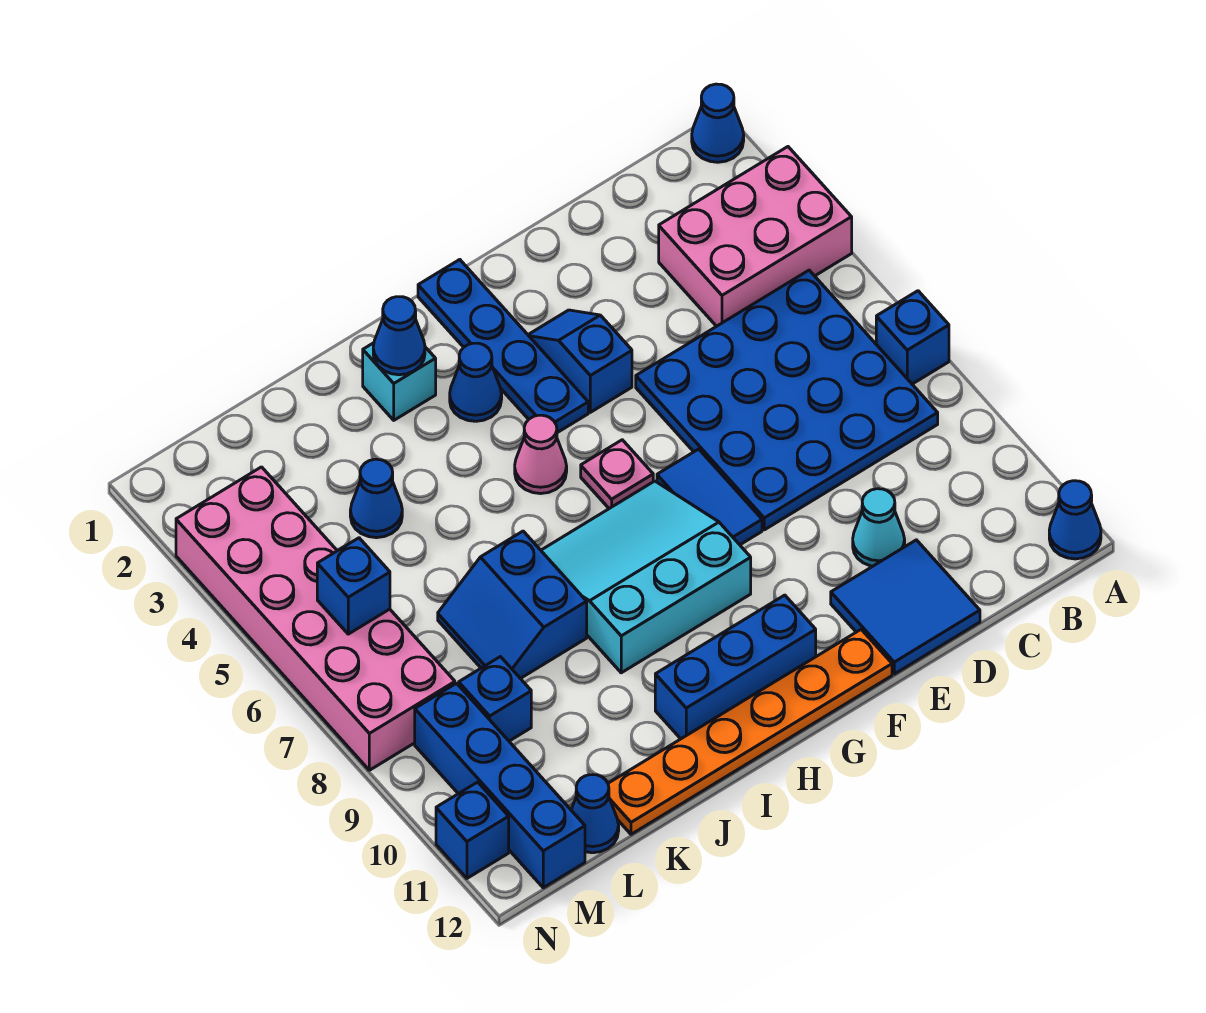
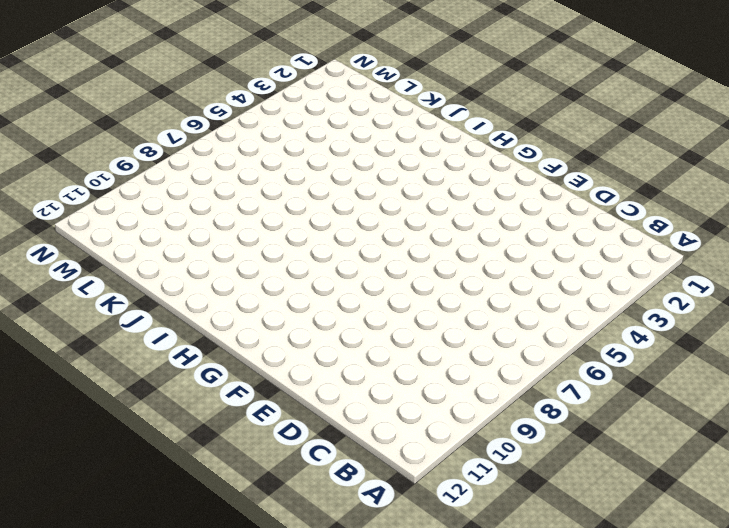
none -> blue cone A1 level 1
none -> pink brick A3:C4 level 1
none -> blue brick A7 level 1

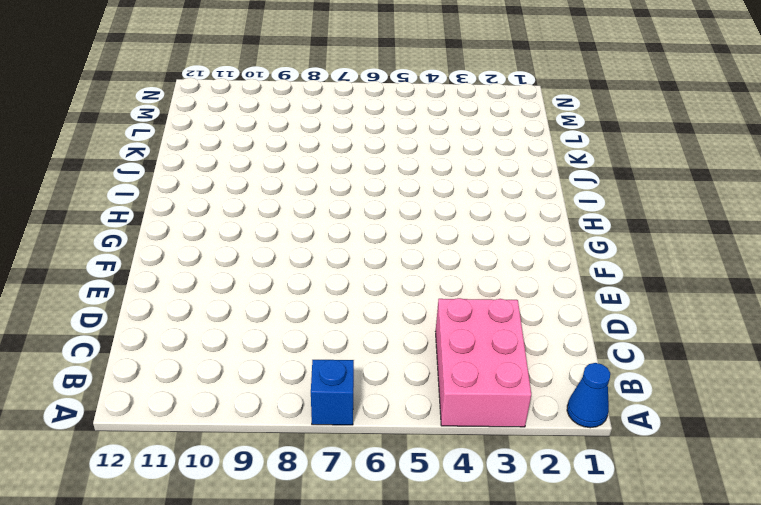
none -> blue cone A12 level 1
none -> blue plate B5:E8 level 1
none -> cyan cone D10 level 1

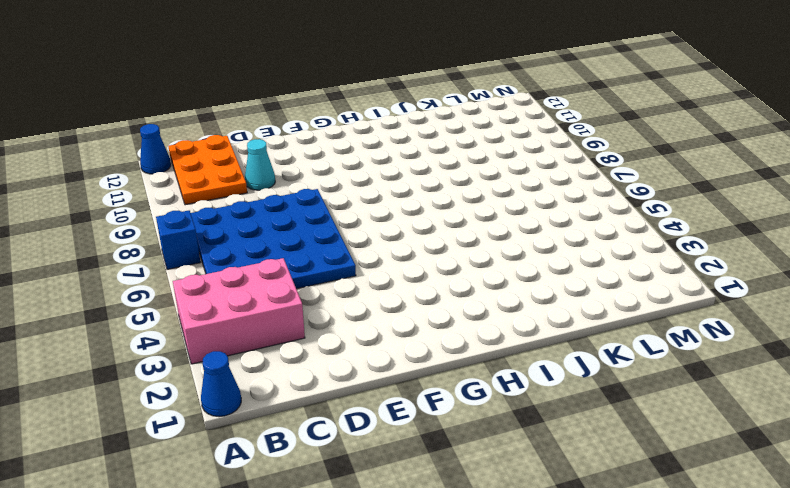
orange plate B10:C12 level 1 -> none
none -> blue tile D11:E12 level 1
none -> blue slope F3:F4 level 1 top 4
none -> blue tile F7:F8 level 1

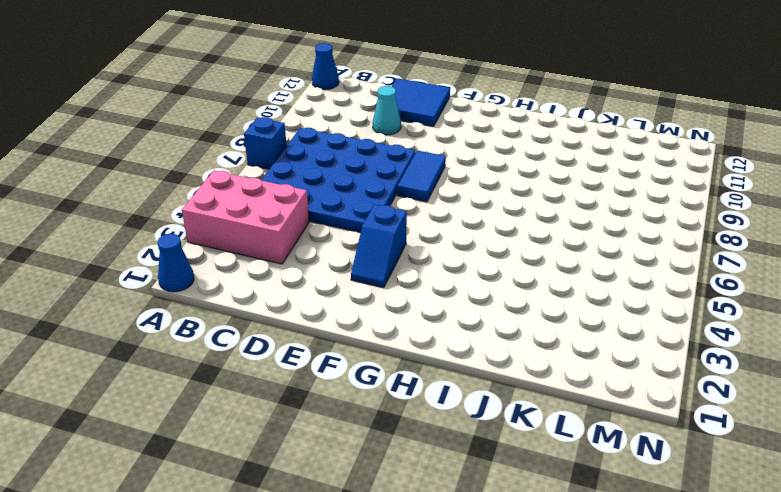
none -> orange plate F12:K12 level 1
none -> blue plate G1:G4 level 1
none -> pink plate G6 level 1

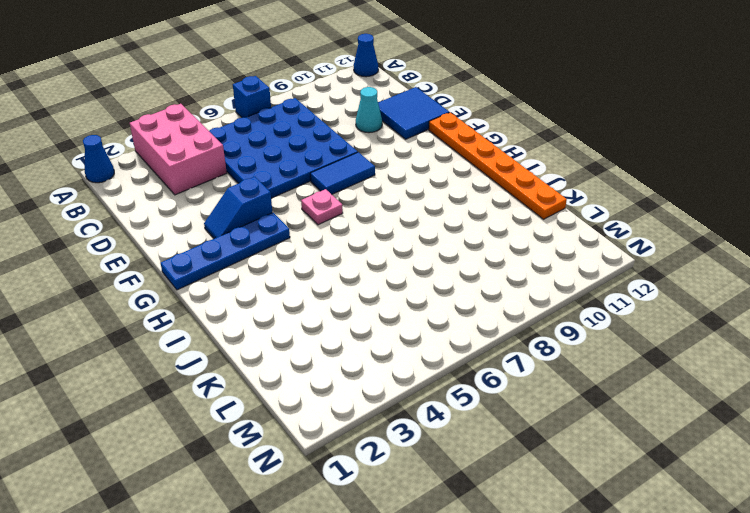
none -> cyan slope G7:I9 level 1 top 9
none -> blue brick G11:I11 level 1
none -> blue cone H3 level 1

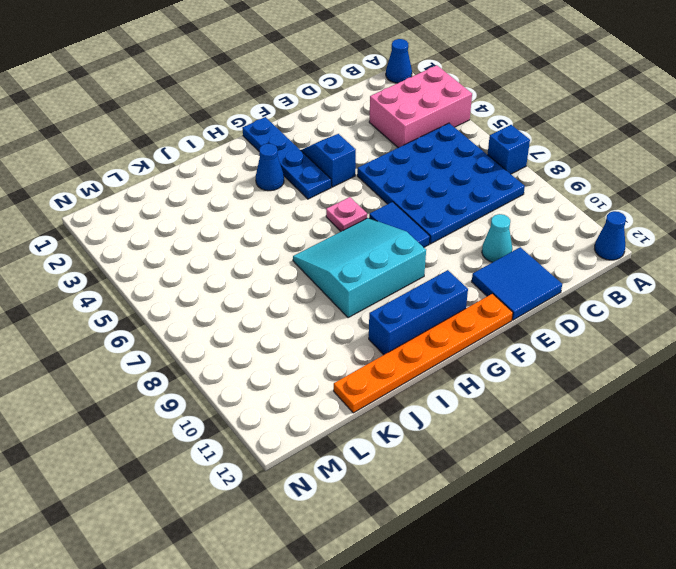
none -> pink cone H5 level 1
none -> cyan brick I2 level 1
none -> blue slope J7:K8 level 1 top J

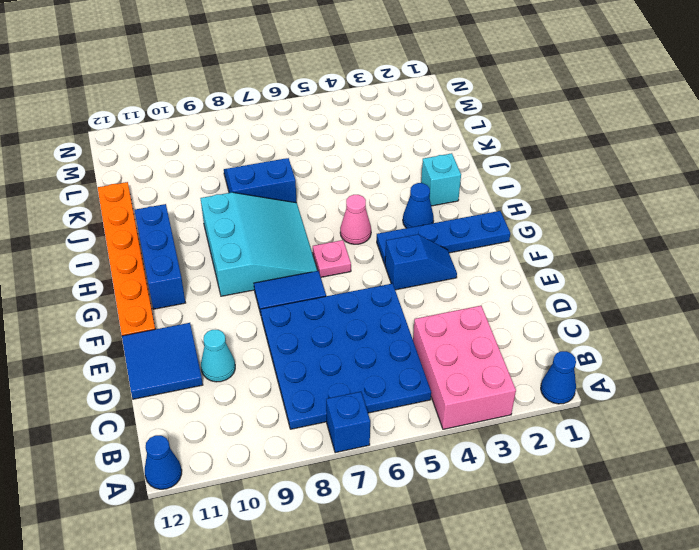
none -> blue cone K4 level 1
none -> blue brick L9 level 1
none -> blue cone L12 level 1

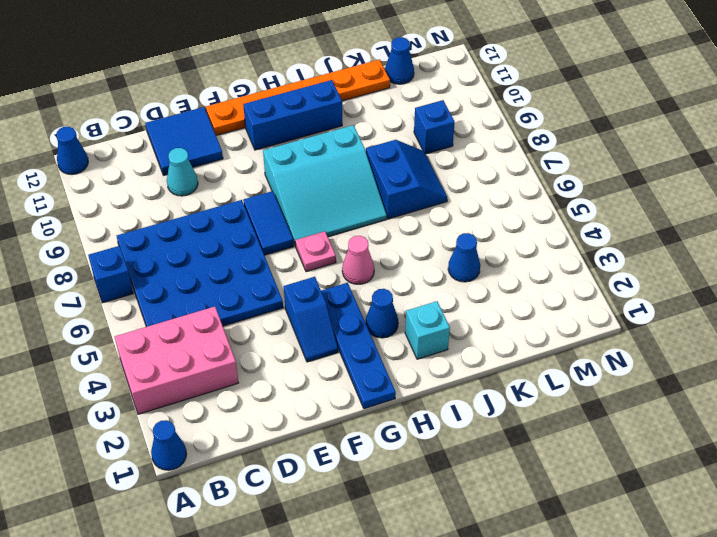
none -> pink brick M3:N8 level 1
none -> blue brick M9:M12 level 1
none -> blue brick N11 level 1

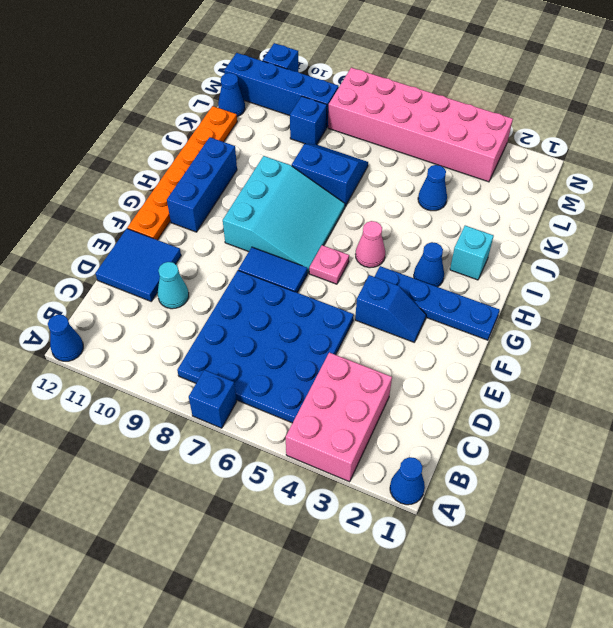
none -> blue cone I2 level 2
none -> blue brick M6 level 2

